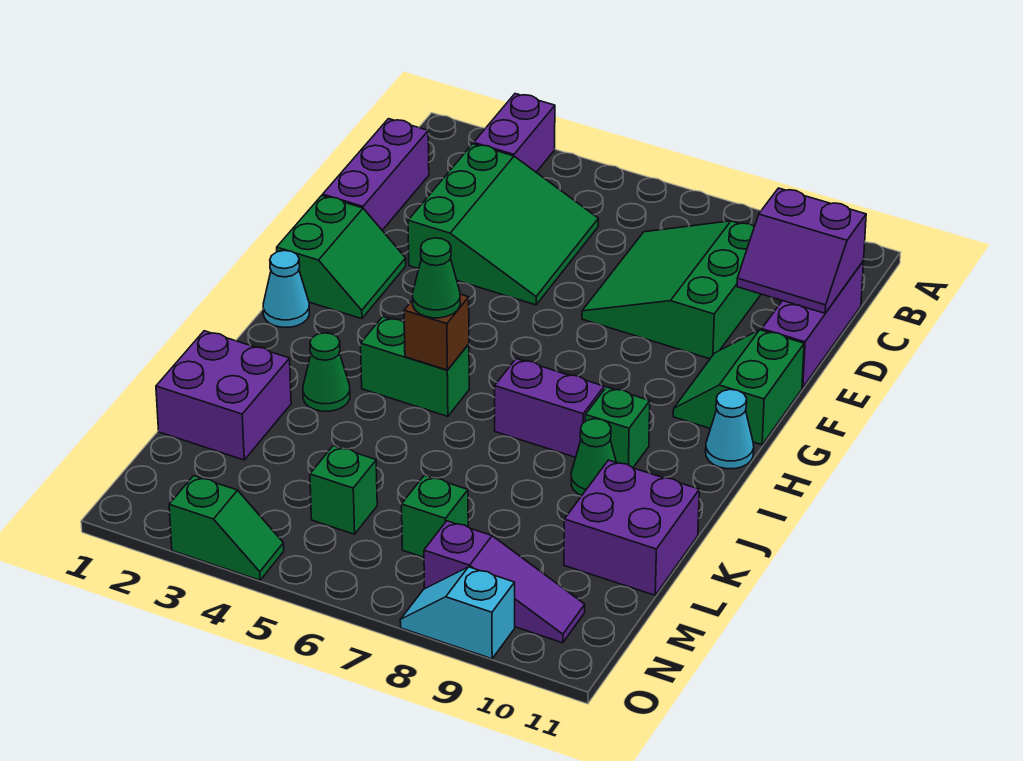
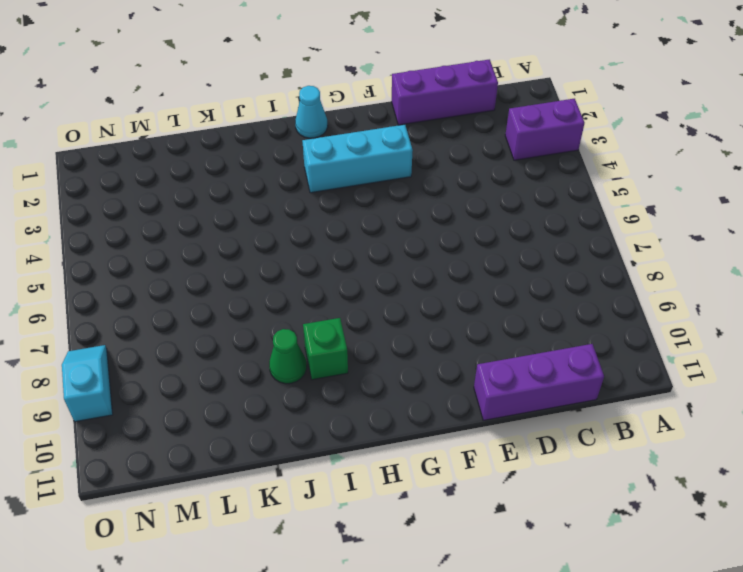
cyan brick F3:H3 level 1 -> none
none -> green slope C3:E5 level 1 top 3
none -> green slope C7:E9 level 1 top 9
none -> green slope F1:G2 level 1 top 1

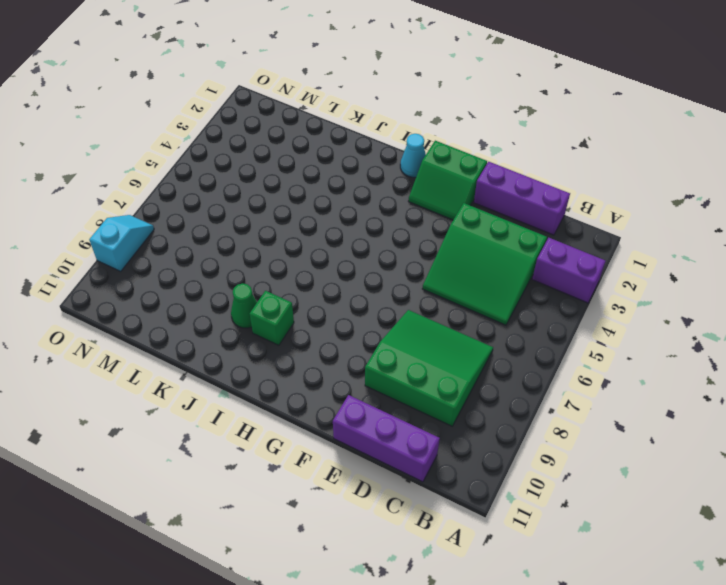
none -> green slope F10:G11 level 1 top 11
none -> cyan cone H11 level 1
none -> green brick I4:I5 level 1

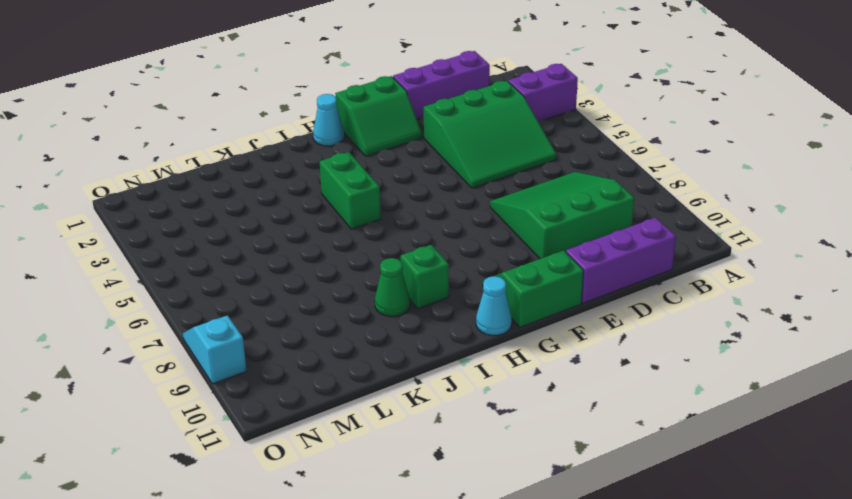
none -> purple brick I7:I8 level 1
none -> green cone J3 level 1
none -> purple brick K1:L2 level 1

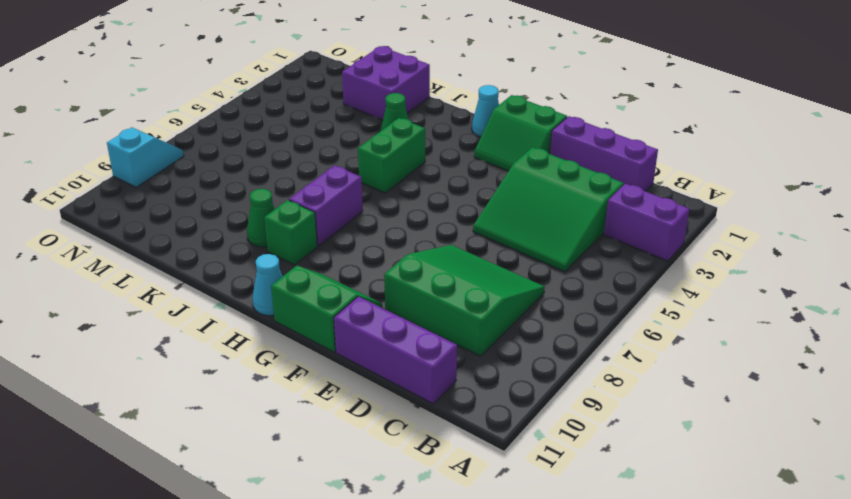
none -> purple brick K10:L11 level 1
none -> green brick M5 level 1
none -> green brick M7 level 1

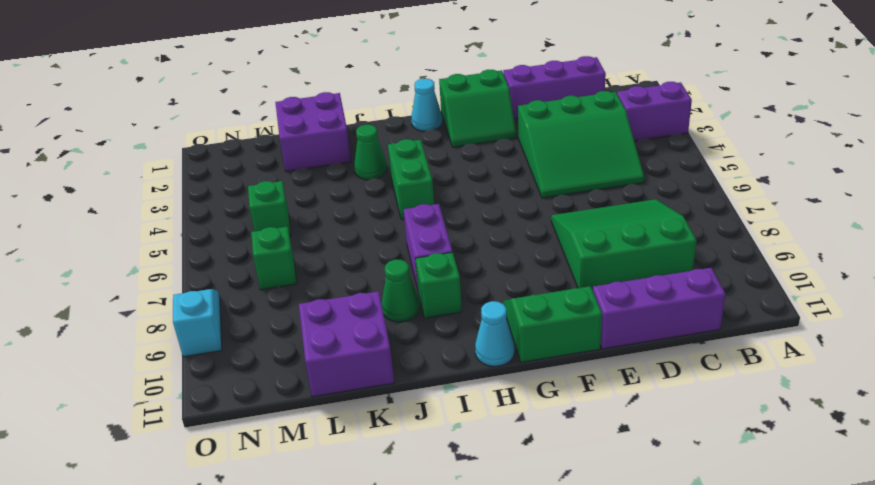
none -> purple slope N8:N10 level 1 top 8
none -> green slope O3:O4 level 1 top 3
none -> purple slope C10:D11 level 2 top C

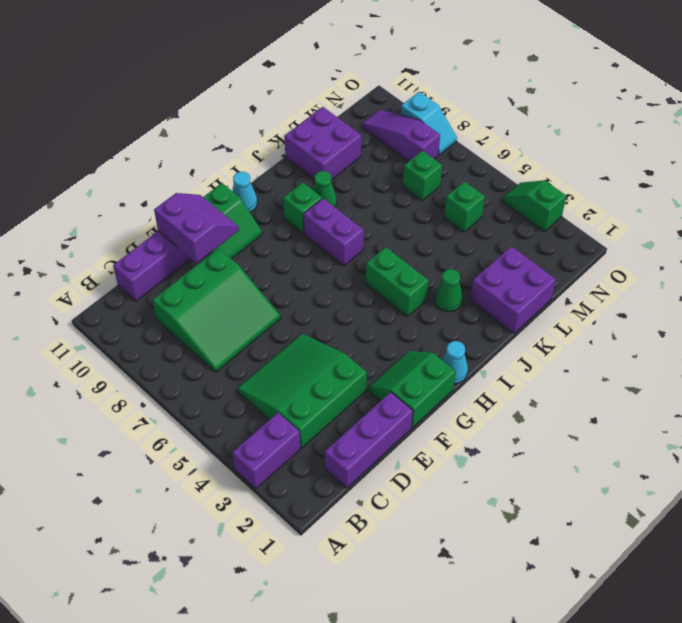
purple slope E10:F11 level 2 top E -> purple slope C10:D11 level 2 top C
none -> brown brick I5 level 2
none -> green cone I5 level 3

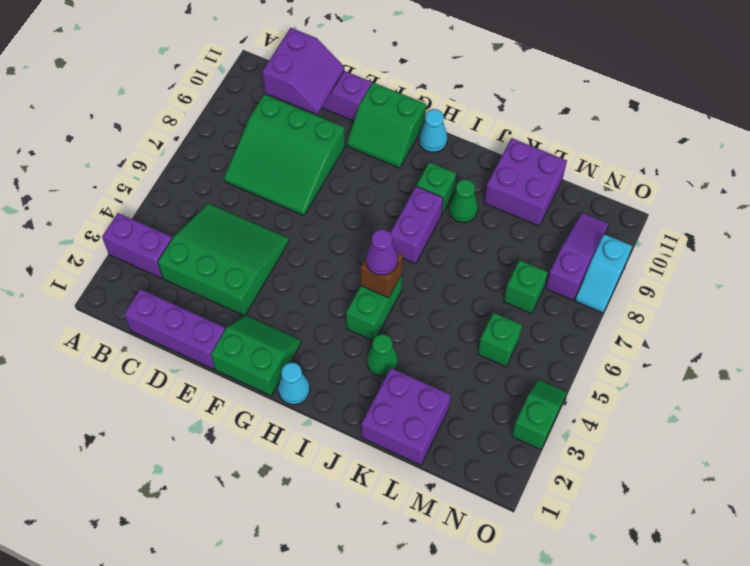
purple cone I5 level 3 -> green cone I5 level 3

